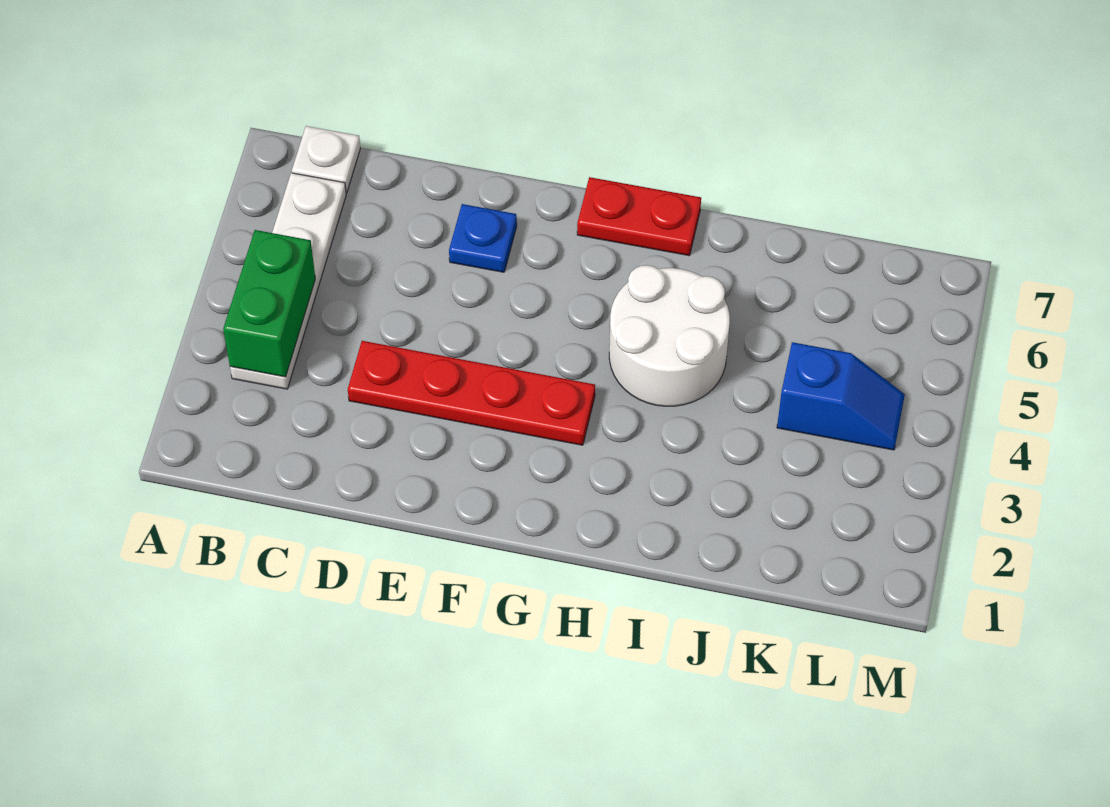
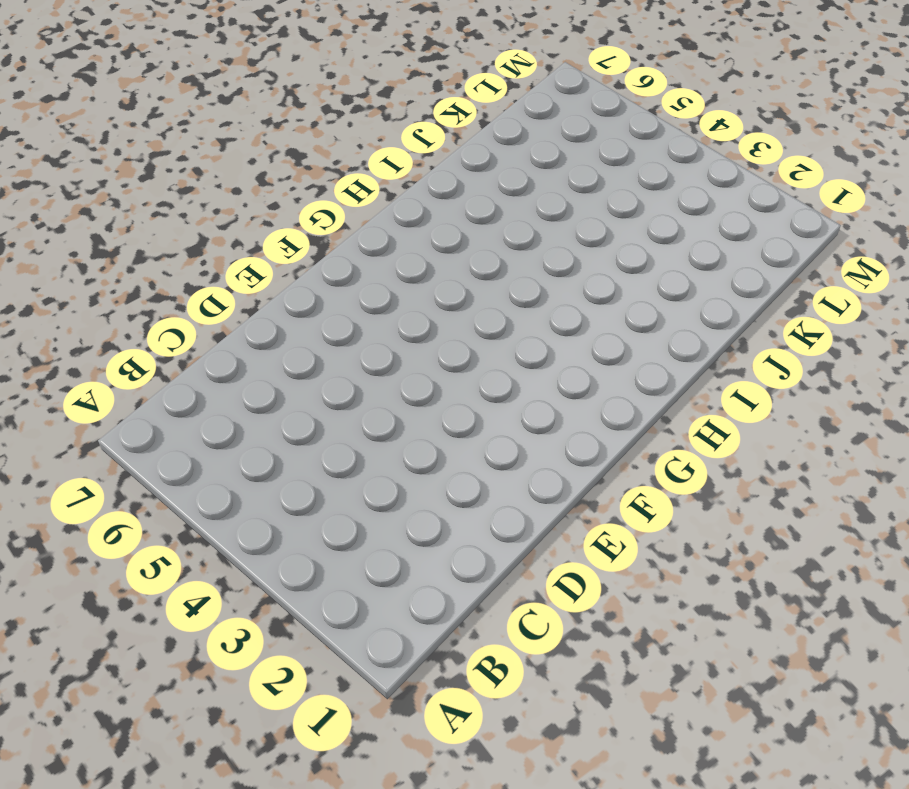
none -> white plate B3:B6 level 1
none -> white plate B7 level 1

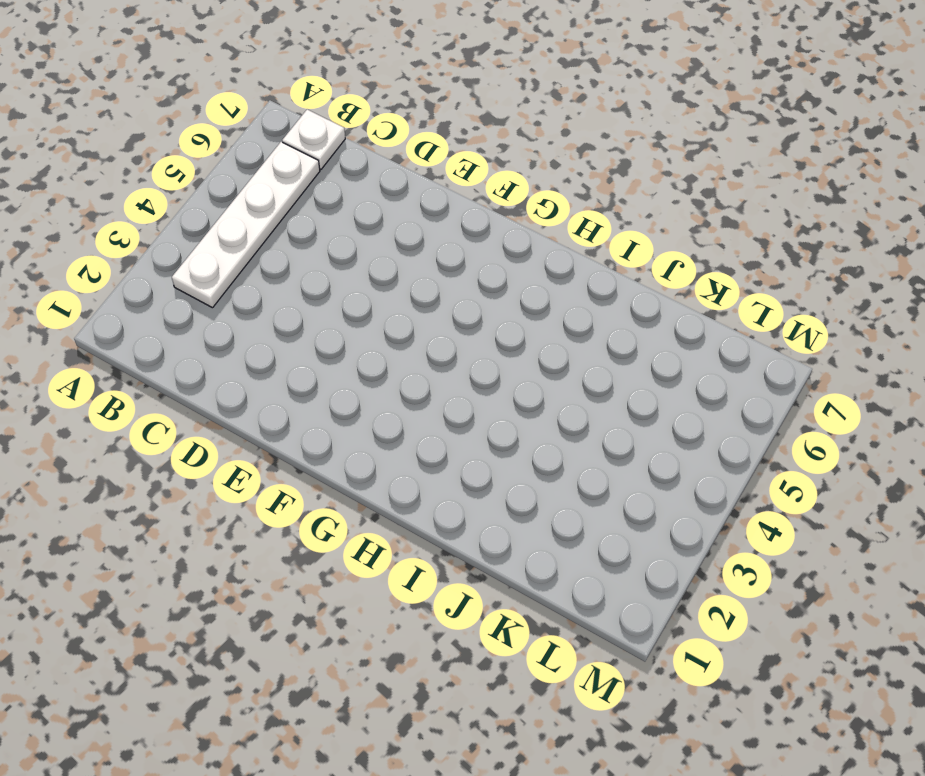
none -> red plate D3:G3 level 1
none -> blue plate E6 level 1

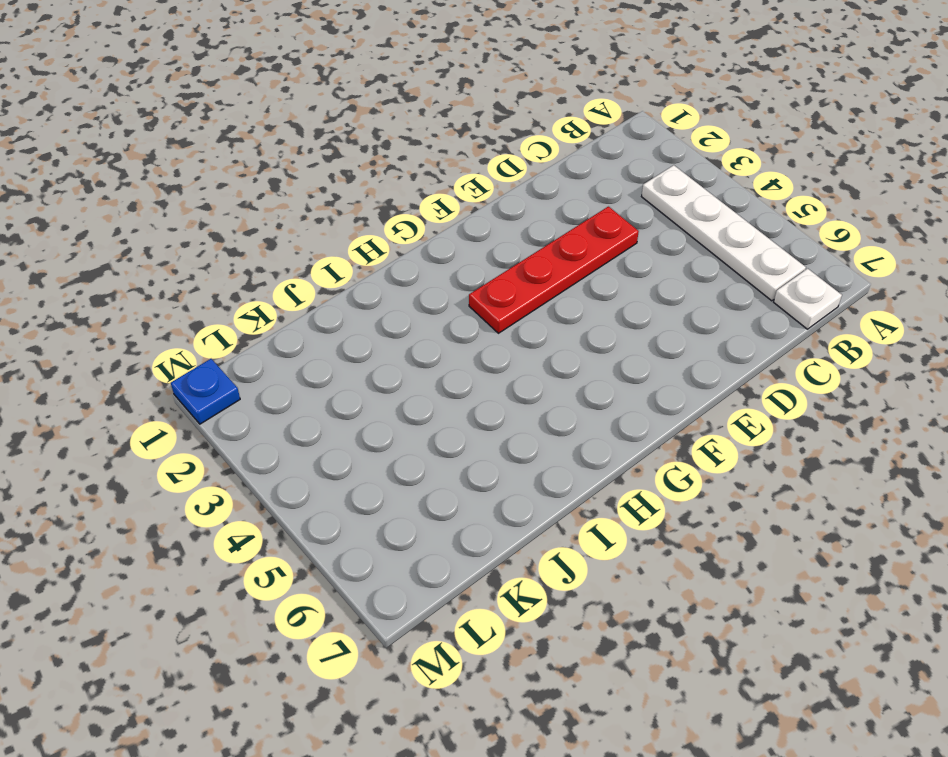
blue plate M1 level 1 -> blue plate E6 level 1
none -> red plate G7:H7 level 1
none -> white round brick H4:I5 level 1

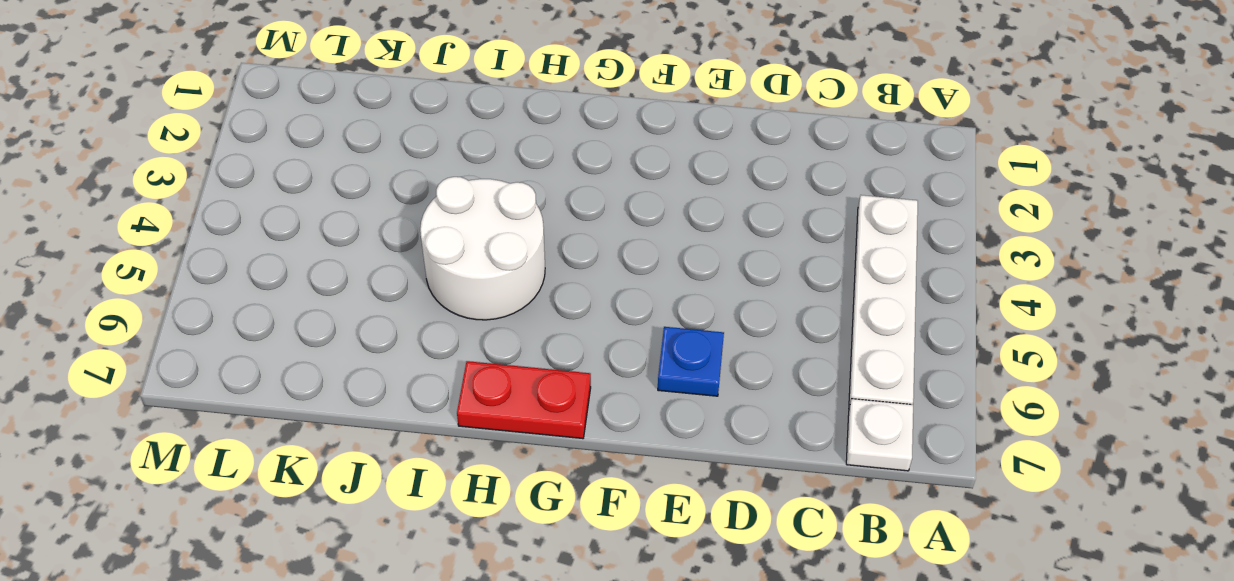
none -> red plate D3:G3 level 1
none -> blue slope K4:L4 level 1 top K

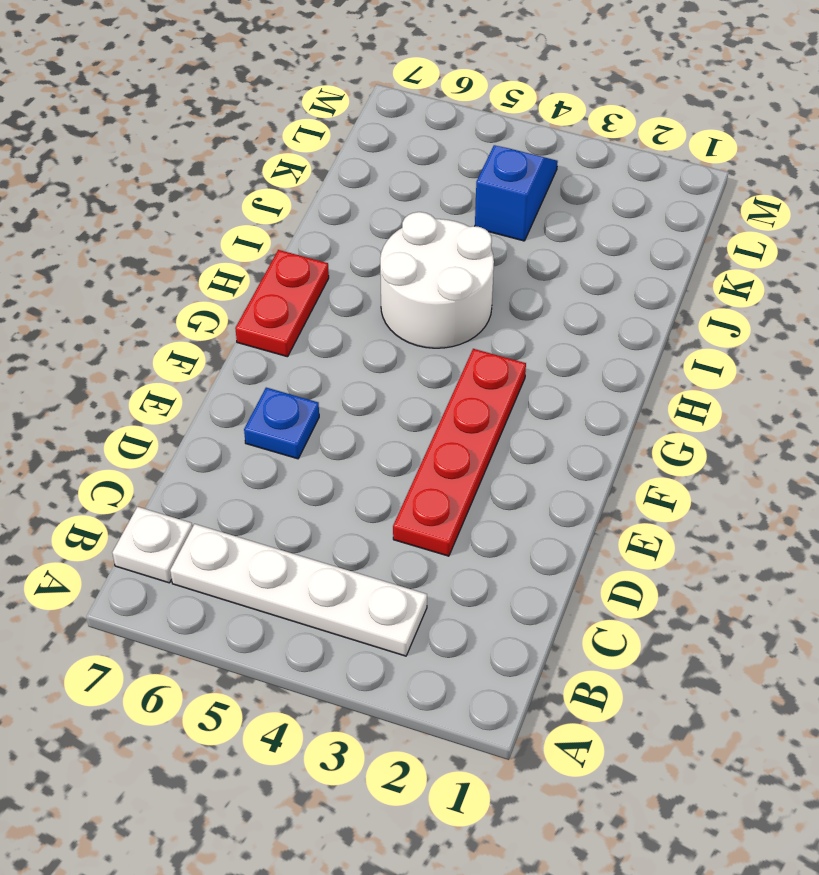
none -> green brick B3:B4 level 2

